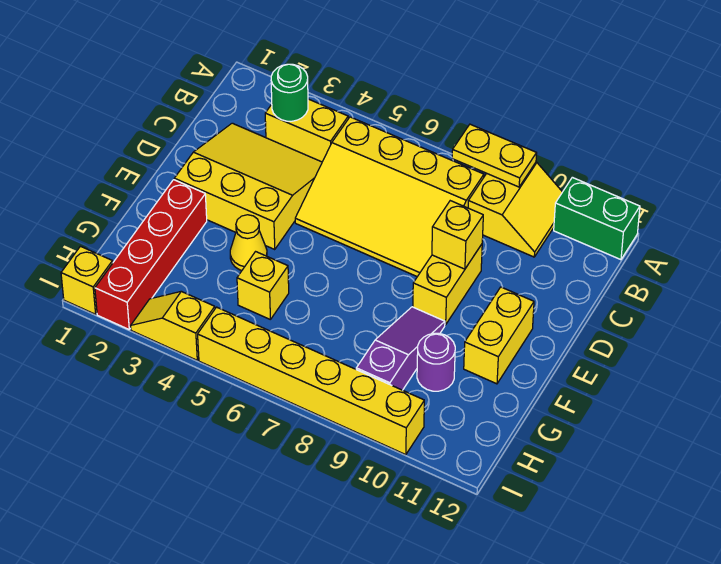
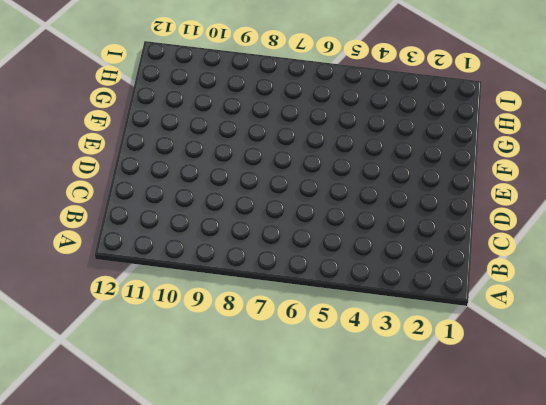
none -> yellow slope A9:B10 level 1 top 9
none -> green brick A11:A12 level 1
none -> yellow brick B3:B4 level 1

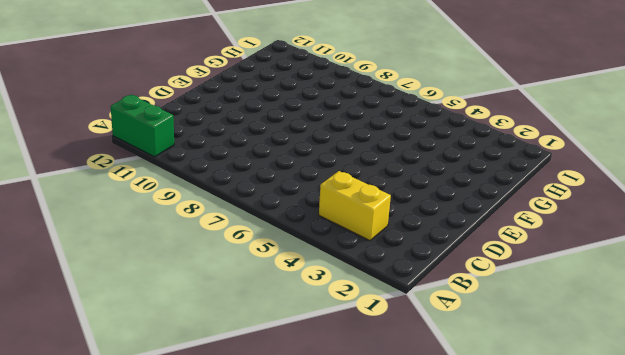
none -> yellow slope A9:B10 level 1 top 9
none -> yellow slope B5:D8 level 1 top B
none -> yellow slope C2:E4 level 1 top E

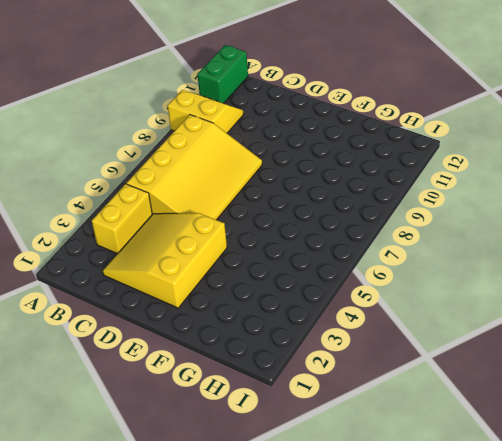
none -> yellow brick D9:E9 level 1
none -> yellow brick E11:F11 level 1
none -> red brick F2:I2 level 1

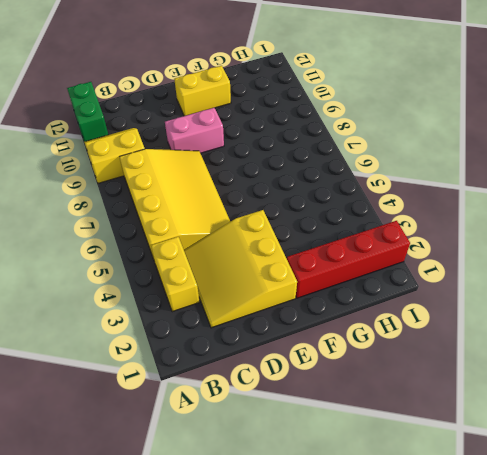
pink brick D9:E9 level 1 -> yellow brick D9:E9 level 1
none -> yellow cone F4 level 1
none -> purple slope F9:H9 level 1 top H
none -> yellow brick G5 level 1

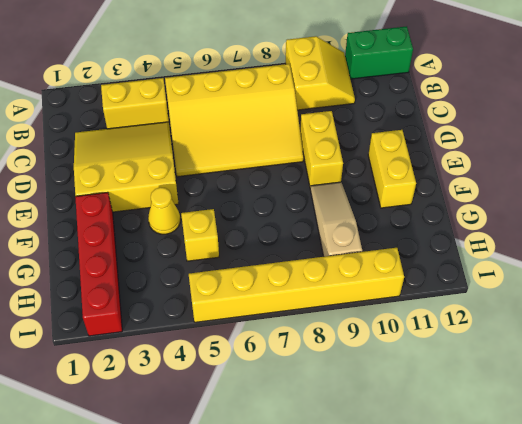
tan slope F9:H9 level 1 top H -> purple slope F9:H9 level 1 top H
none -> purple round brick G10 level 1
none -> yellow brick I1 level 1
none -> yellow slope I3:I4 level 1 top 4

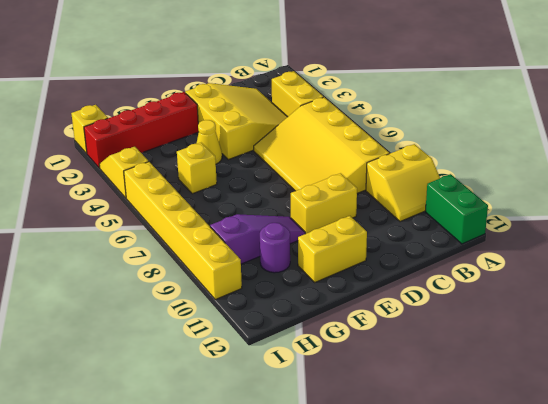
none -> yellow plate A8:A9 level 2
none -> green round brick B3 level 2
none -> yellow brick D9 level 2

